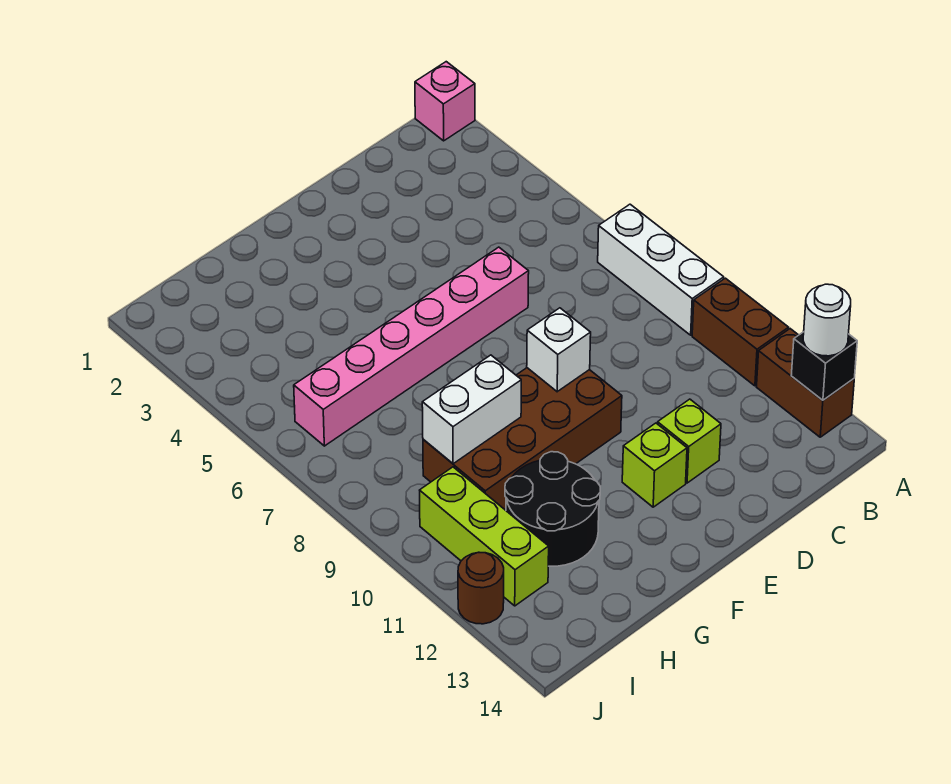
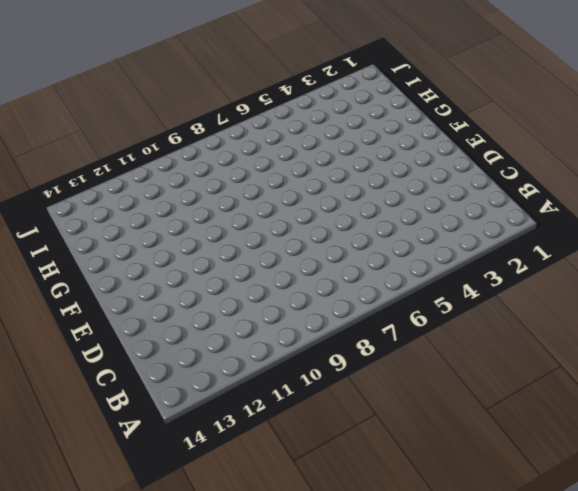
none -> pink brick A1 level 1
none -> white brick A7:A9 level 1
none -> brown brick A10:A11 level 1

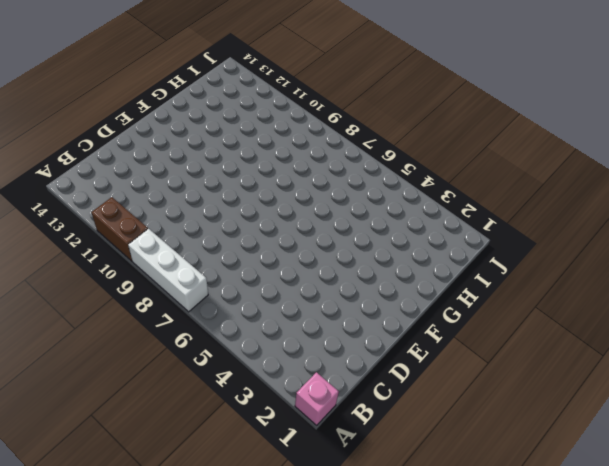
none -> brown brick A12:A13 level 1
none -> pink brick D6:I6 level 1
none -> lime brick D12 level 1

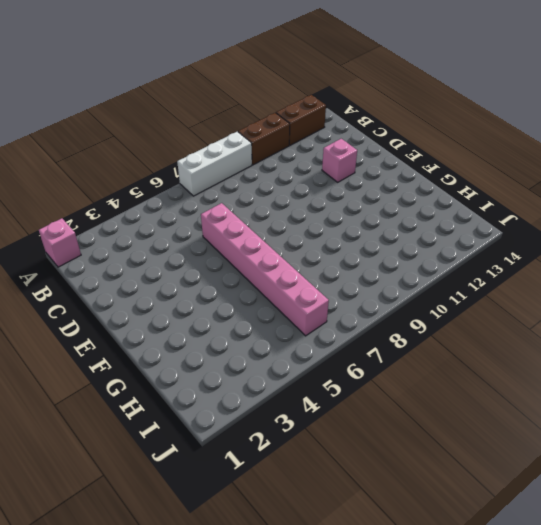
pink brick D12 level 1 -> lime brick D12 level 1
none -> brown brick E9:H10 level 1
none -> lime brick E12 level 1
none -> black round brick G11:H12 level 1

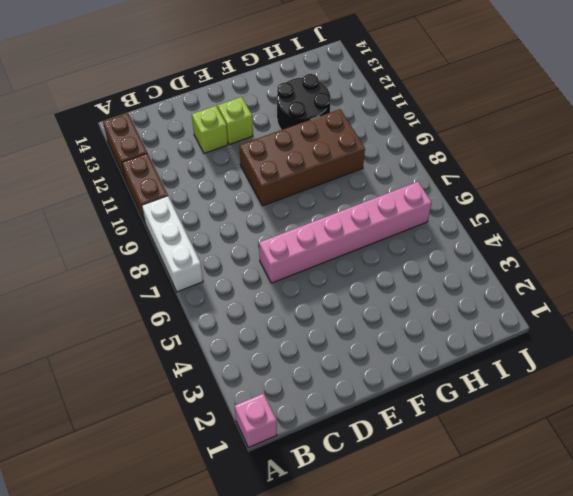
none -> lime brick I10:I12 level 1
none -> brown round brick J12 level 1
none -> black brick A13 level 2

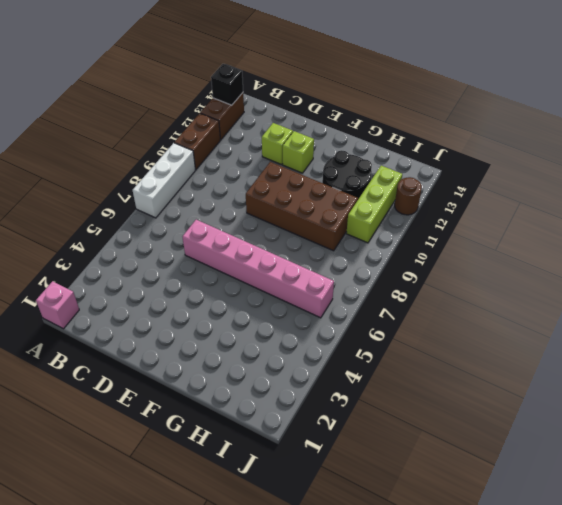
none -> white brick E9 level 2
none -> white brick G9:H9 level 2
none -> white round brick A13 level 3

